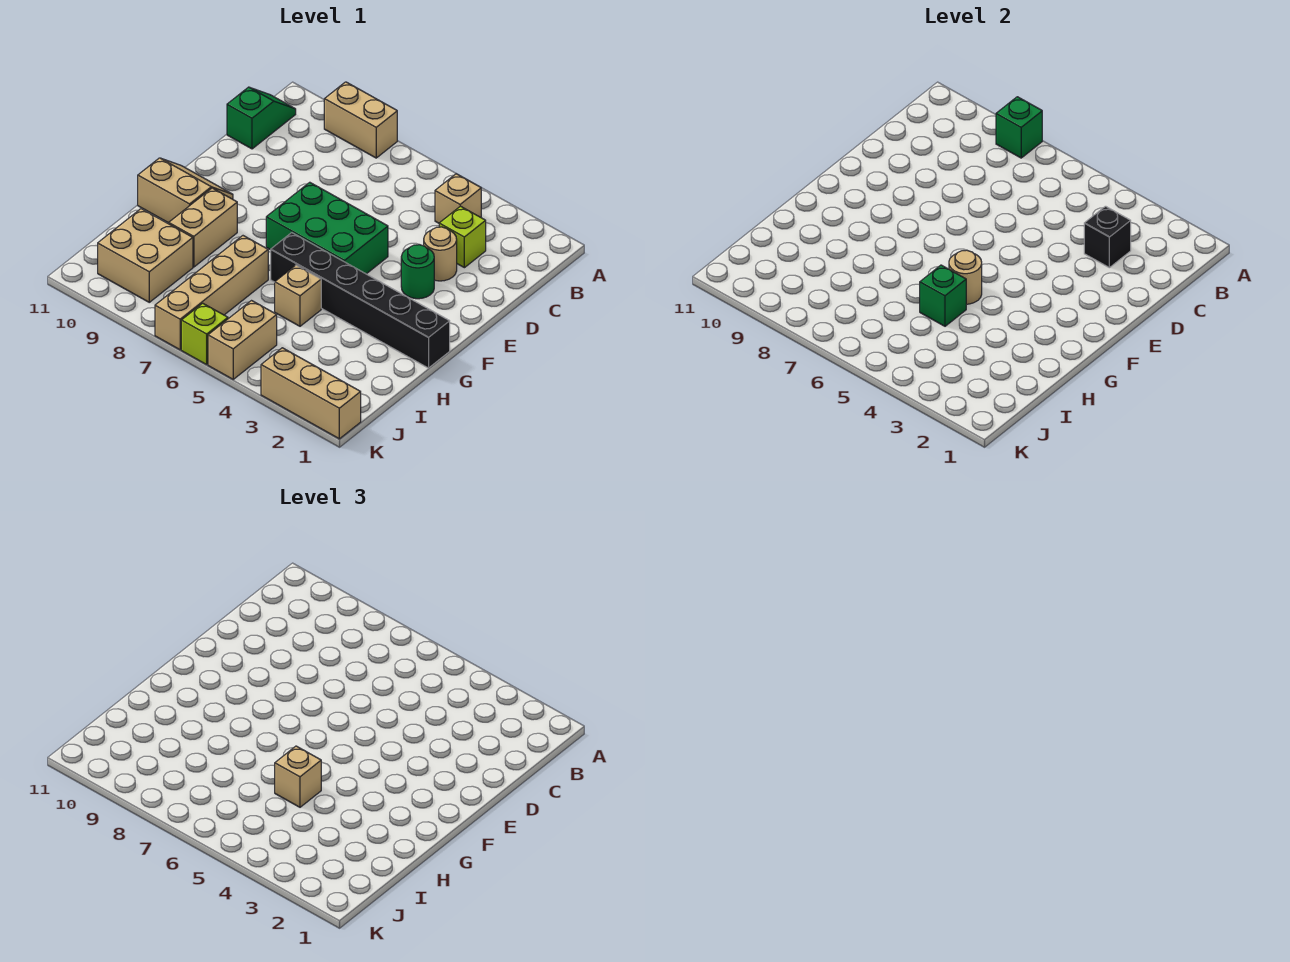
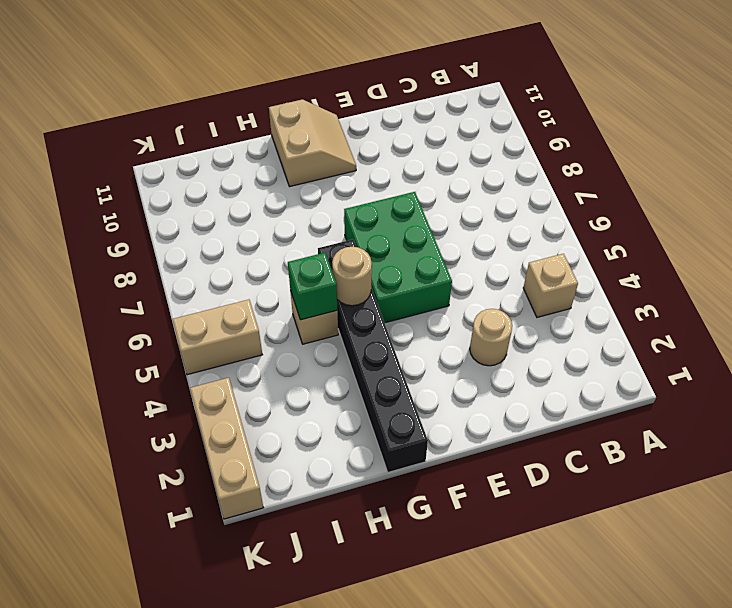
none -> tan brick A8:A9 level 1
none -> green slope B11:C11 level 1 top C
none -> lime brick C3 level 1

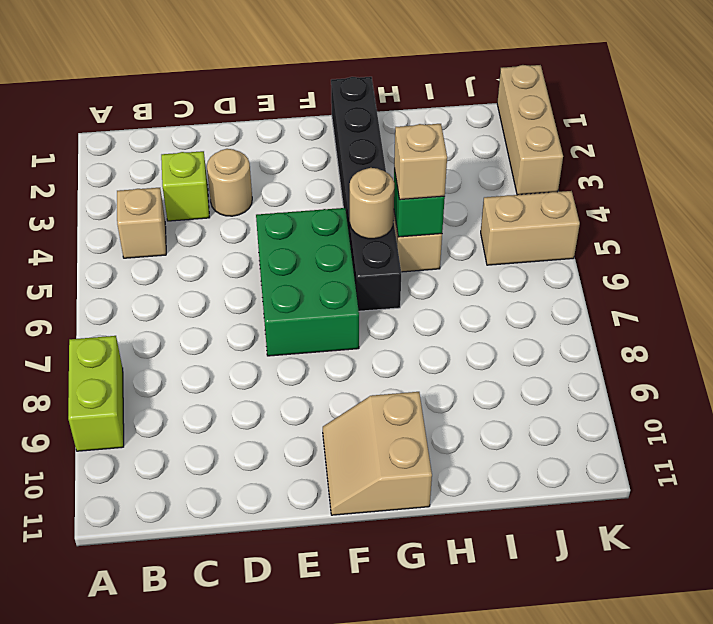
lime brick A8:A9 level 1 -> tan brick A8:A9 level 1
none -> green slope B11:C11 level 1 top C
none -> green round brick E3 level 1
none -> tan brick G9:H9 level 1

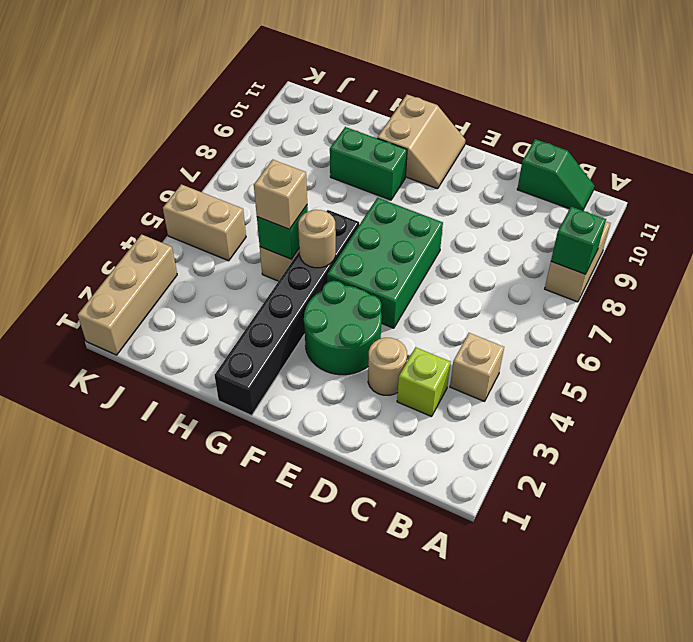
green round brick E3:F4 level 1 -> green round brick E3 level 1
green brick G9:H9 level 1 -> tan brick G9:H9 level 1
none -> tan brick H7:K7 level 1
none -> tan brick I9:J10 level 1
none -> lime brick K6 level 1

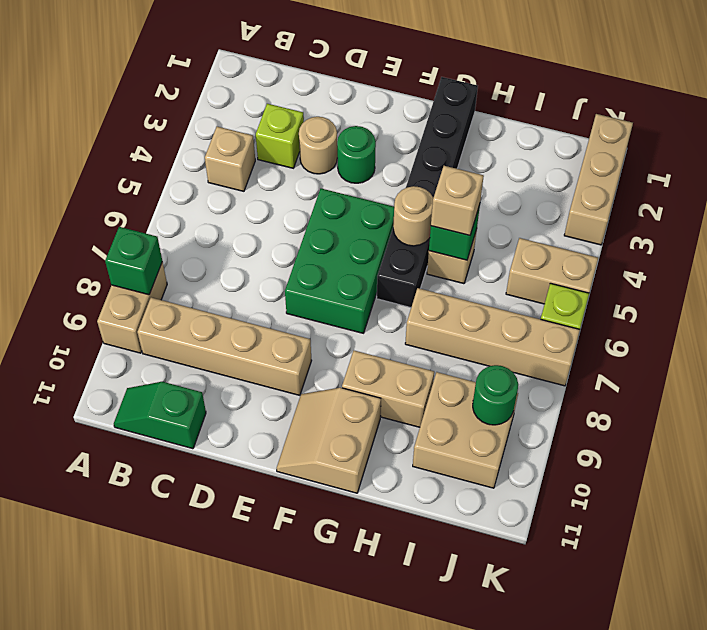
tan brick B9:E9 level 1 -> none
green round brick J9 level 2 -> none
none -> black brick C3 level 2

